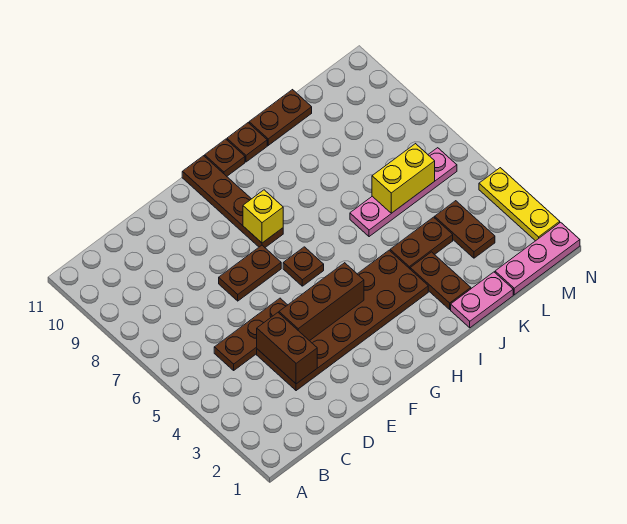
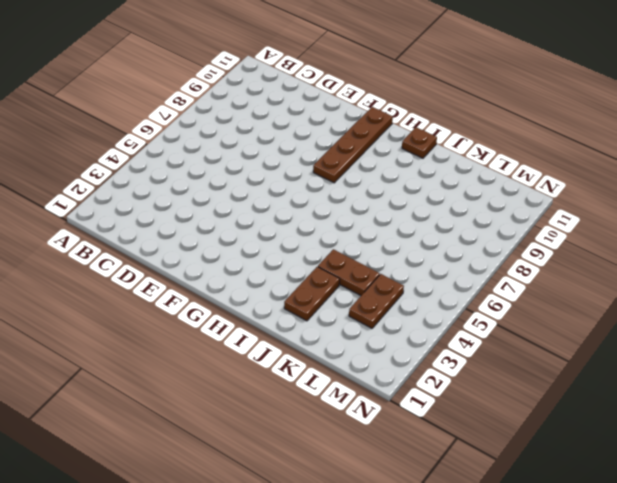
none -> brown plate C5:E5 level 1
none -> brown plate D3:I4 level 1
none -> brown plate E7:F7 level 1

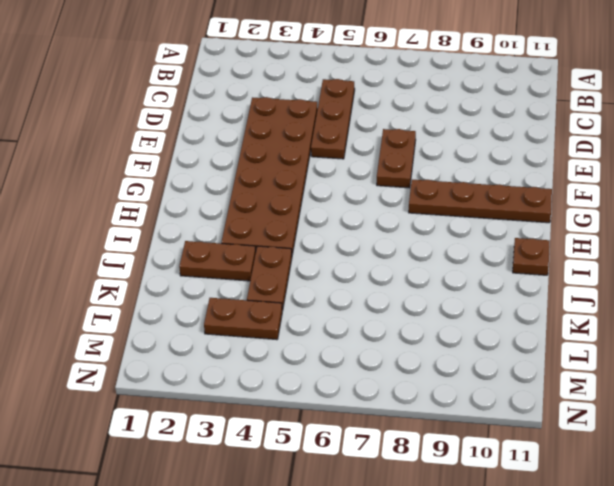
none -> brown plate G6 level 1
none -> brown plate H11 level 1
none -> pink plate J1:K1 level 1

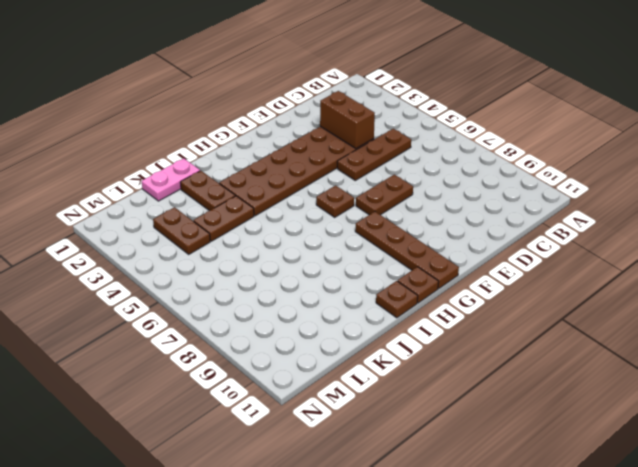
none -> pink plate J6:M6 level 1
none -> brown plate J11:K11 level 1
none -> pink plate L1:N1 level 1

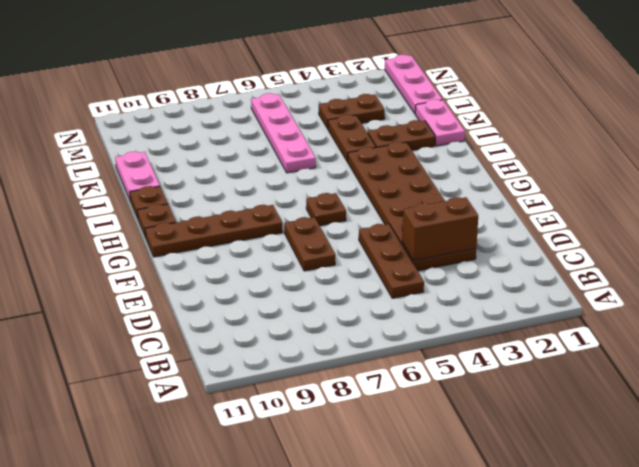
pink plate J11:K11 level 1 -> brown plate J11:K11 level 1
none -> yellow plate N2:N4 level 1
none -> brown brick E4:G4 level 2
none -> yellow brick G8 level 2

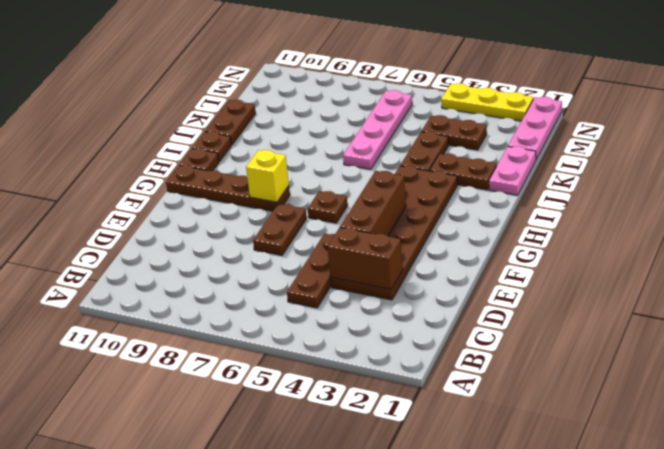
none -> yellow brick K6:L6 level 2

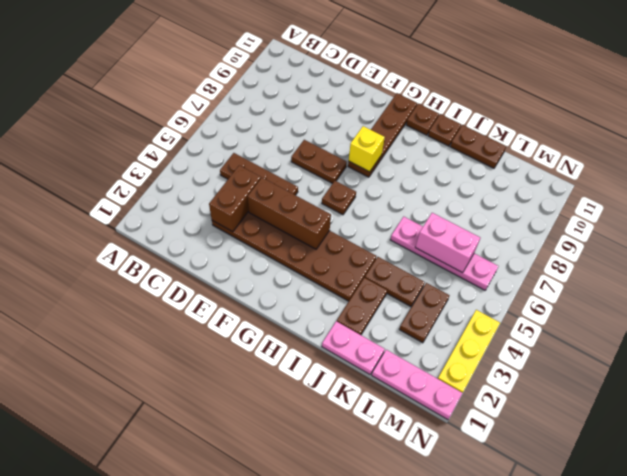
pink brick K6:L6 level 2 -> yellow brick K6:L6 level 2

